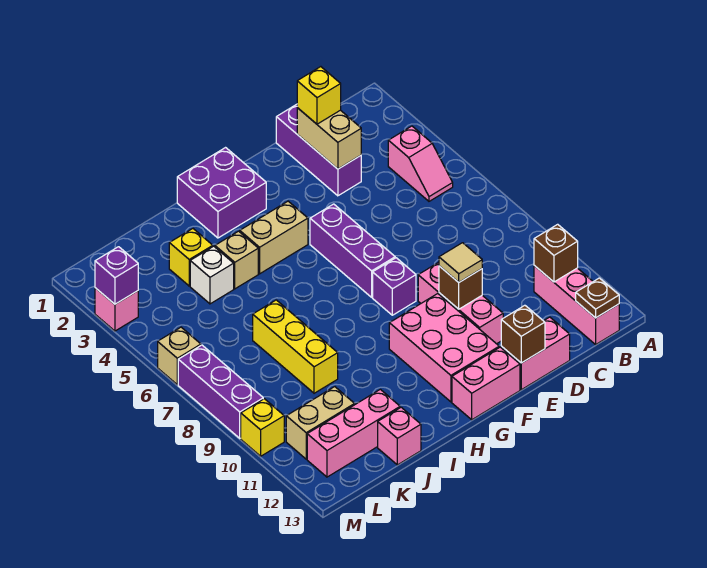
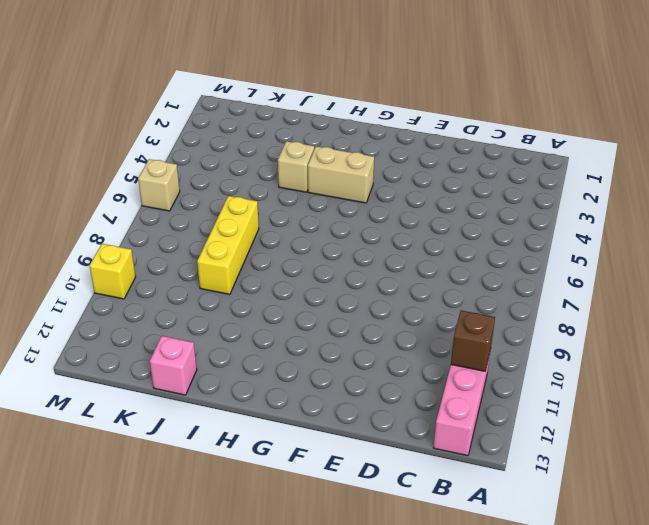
none -> pink slope B4:B5 level 1 top 4
none -> purple brick D1:D3 level 1
none -> pink brick D13:E13 level 1
none -> pink brick E9:E11 level 1

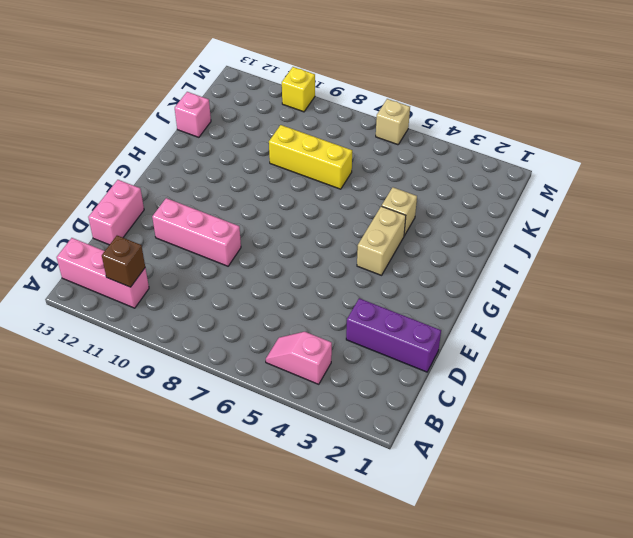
none -> purple brick F5:F7 level 1
none -> purple brick F8 level 1
none -> pink brick F10:G12 level 1
none -> pink brick F13:G13 level 1

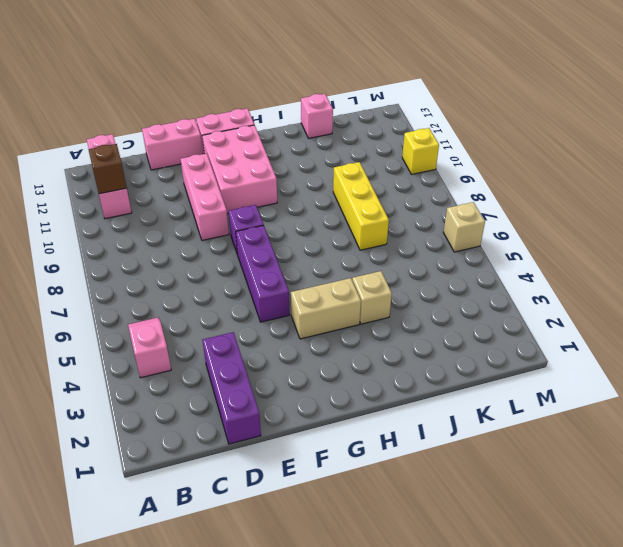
none -> purple brick G1:H2 level 1
none -> yellow brick J3 level 1
none -> white brick J4 level 1
none -> pink brick J12:L12 level 1

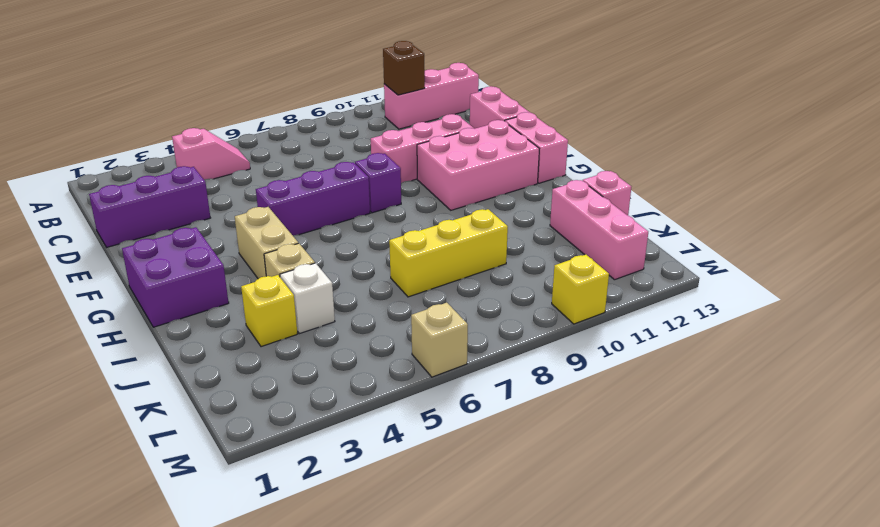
none -> tan brick K11:L11 level 1
none -> pink brick M3 level 1
none -> purple brick M7:M9 level 1
none -> brown plate B13 level 2

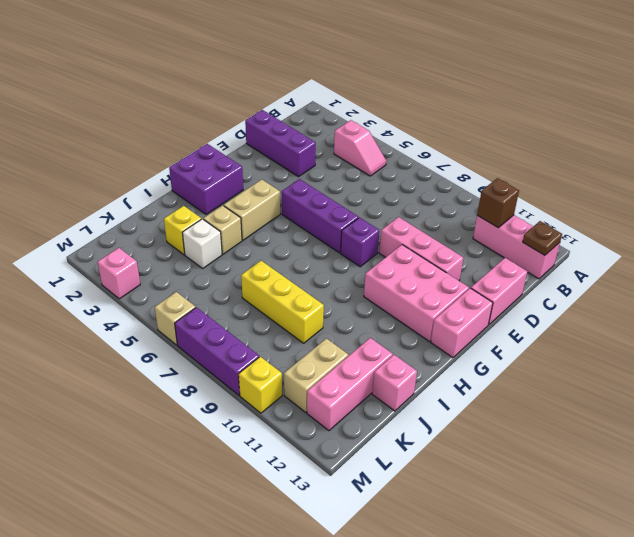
none -> tan brick D2:D3 level 2
none -> brown brick E10 level 2
none -> brown brick E13 level 2
none -> purple brick M3 level 2

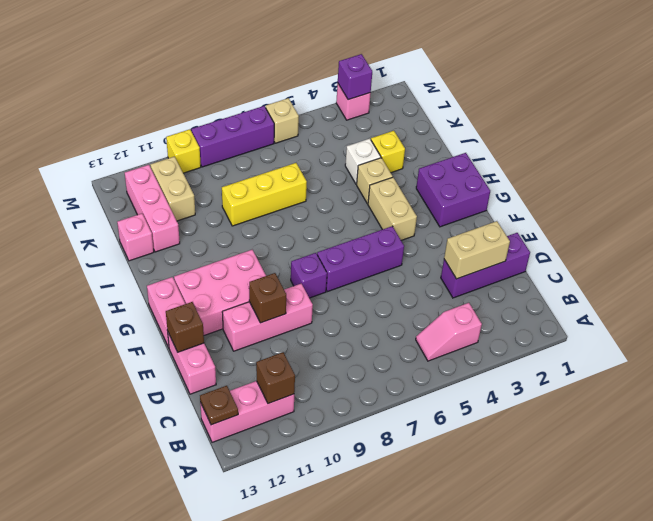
none -> yellow brick D2 level 3
none -> tan tile E10 level 3

